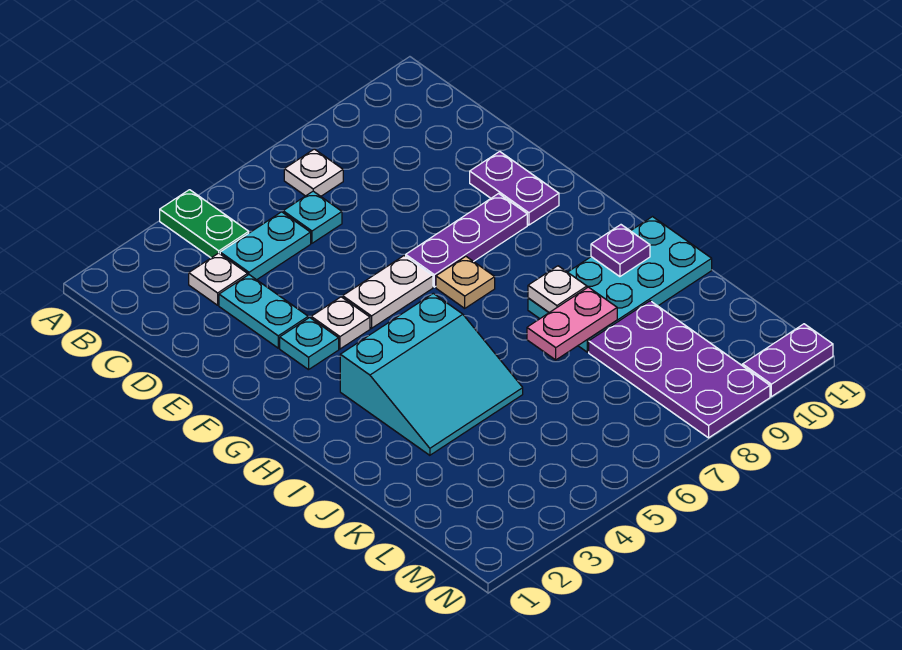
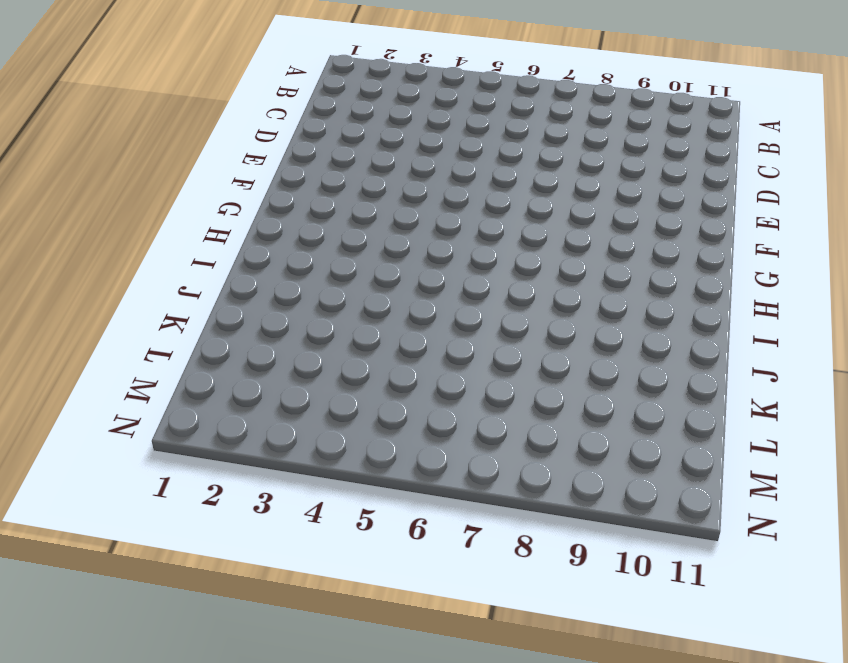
none -> green plate A4:B4 level 1
none -> white plate B7 level 1
none -> white plate C3 level 1

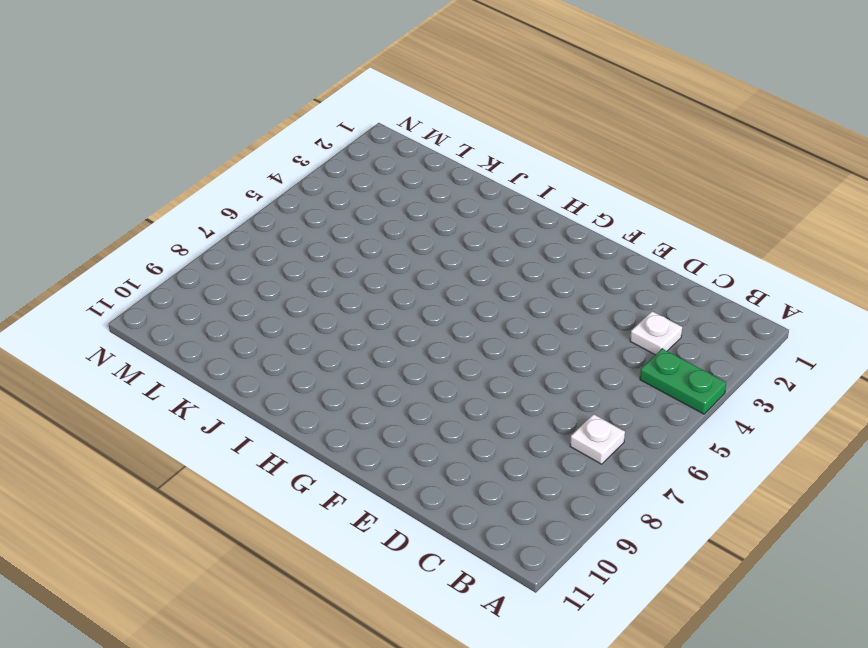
none -> cyan plate C4:C5 level 1
none -> cyan plate C6 level 1
none -> cyan plate D3:E3 level 1

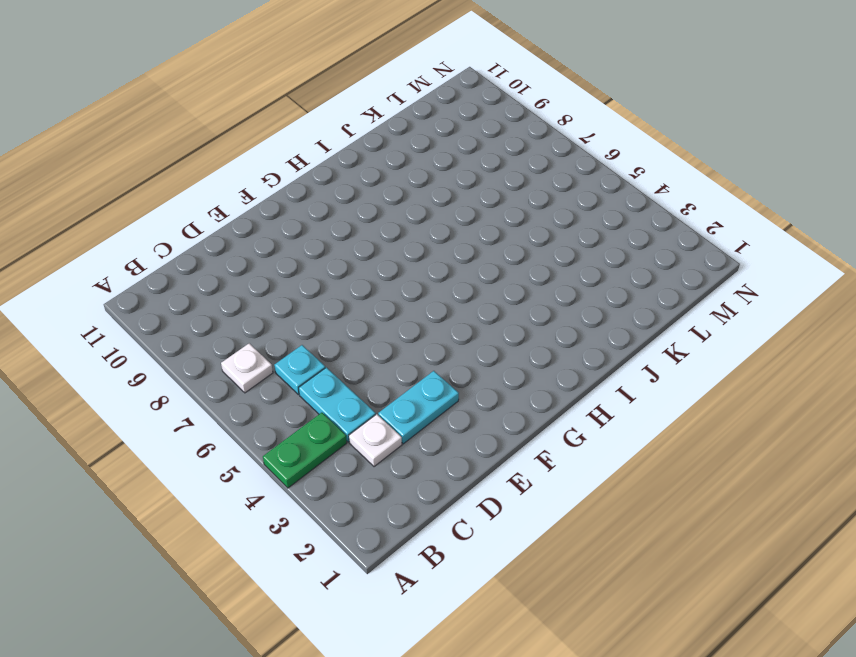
none -> purple plate E10:F10 level 1
none -> cyan plate F3 level 1
none -> white plate F4 level 1

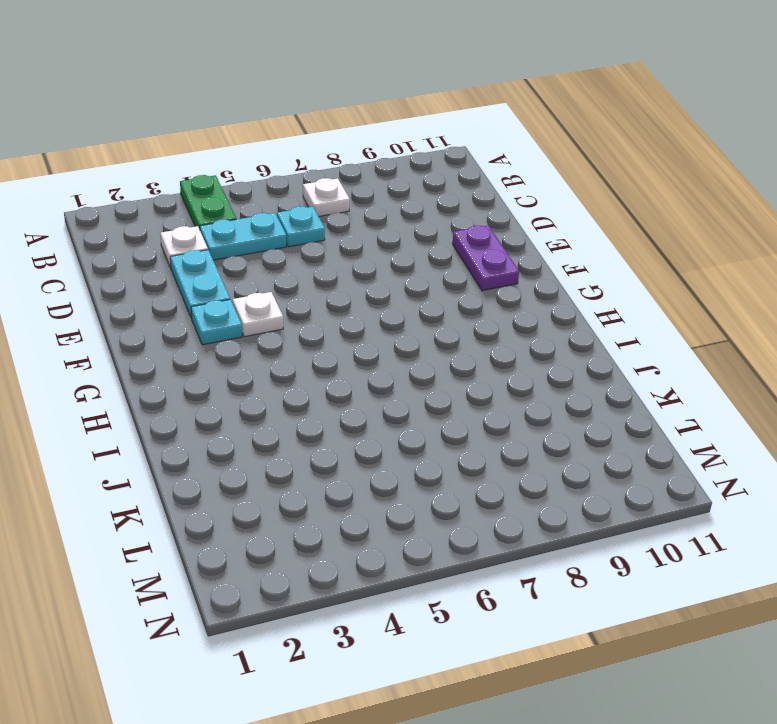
none -> white plate F5:F6 level 1
none -> purple plate F7:F9 level 1
none -> tan plate G7 level 1

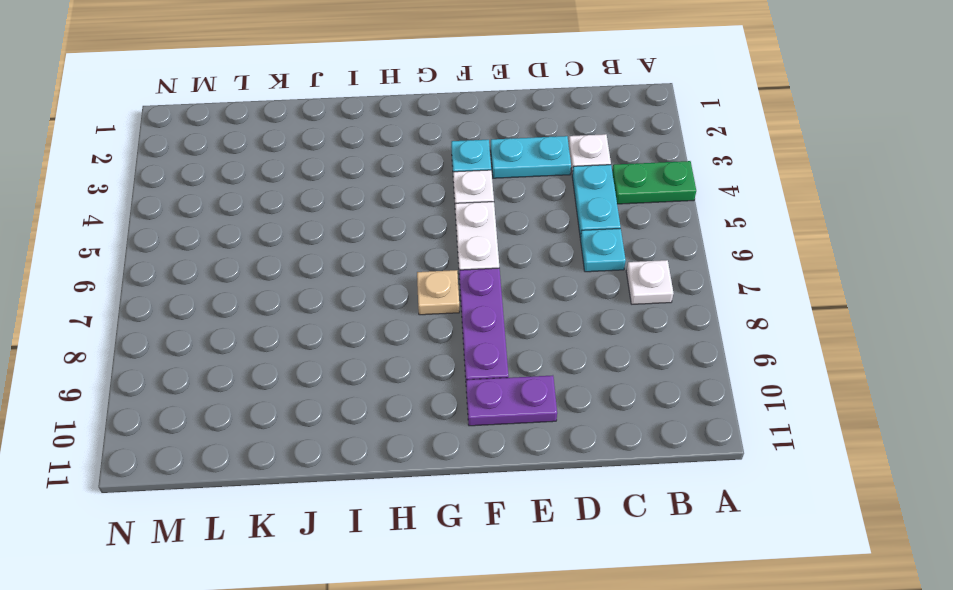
none -> cyan slope H3:J5 level 1 top H
none -> cyan plate I8:J11 level 1
none -> purple plate K8:N9 level 1

